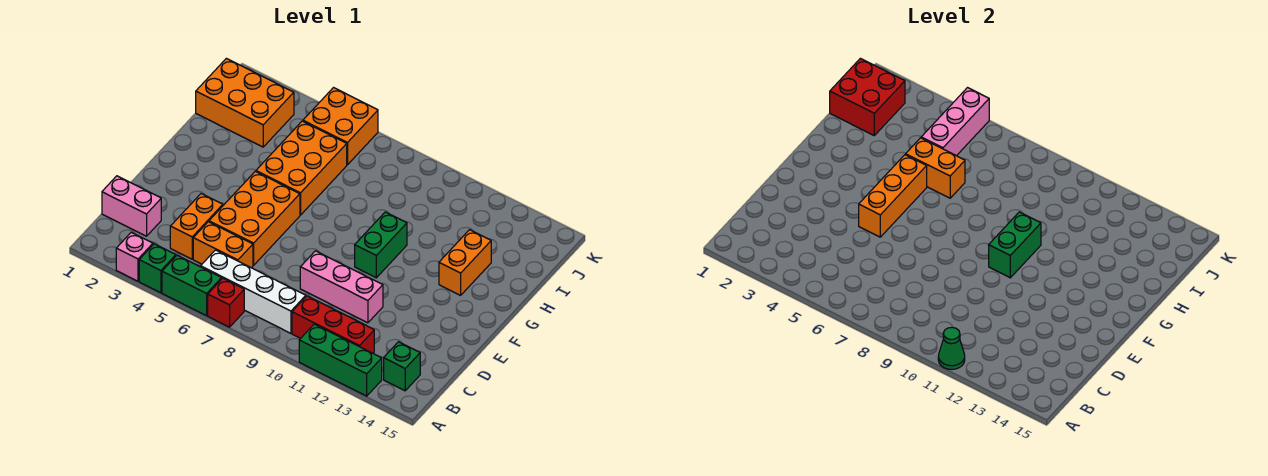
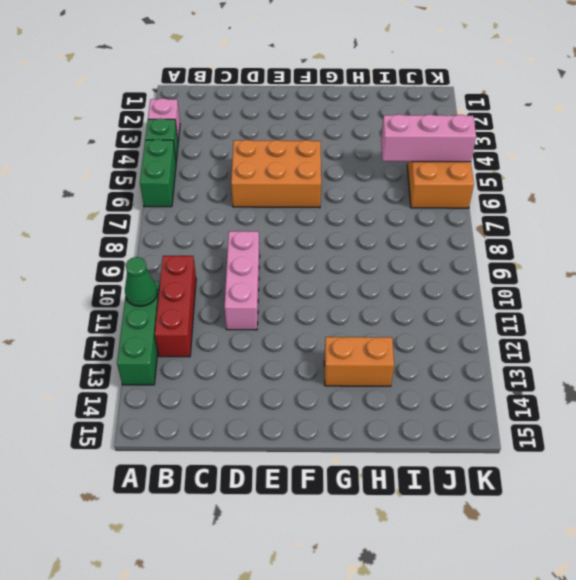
none -> red brick A7 level 1
none -> white brick B6:B9 level 1
none -> green brick B14 level 1

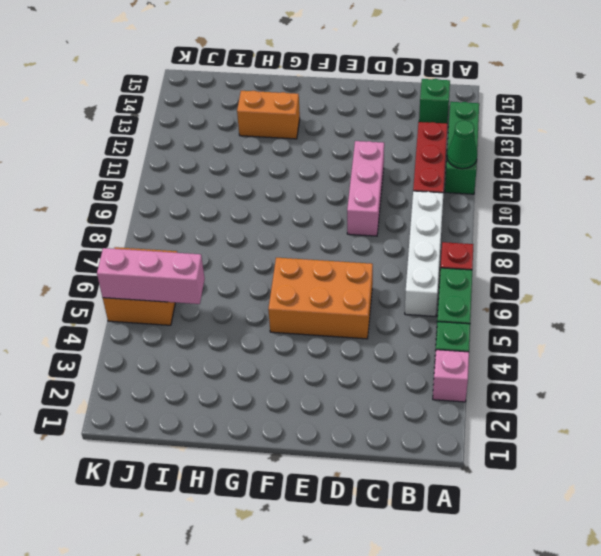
none -> pink brick C1:C2 level 1
none -> orange brick C4:D4 level 1
none -> orange brick C5:C6 level 1

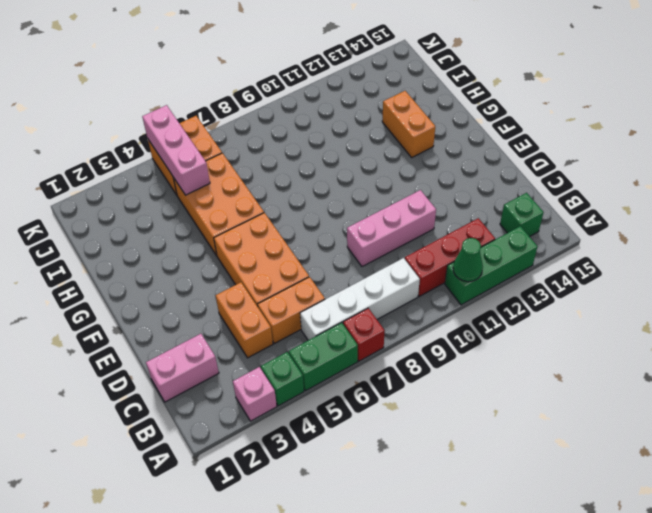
none -> green brick F10:G10 level 1
none -> orange brick I1:J3 level 1
none -> orange brick E5:G5 level 2

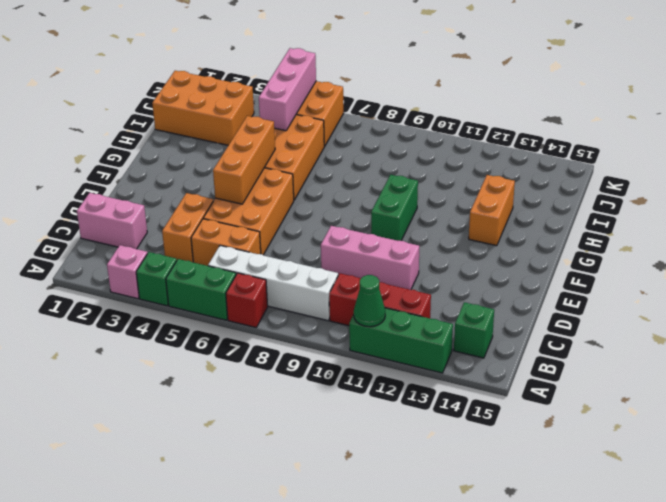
none -> green brick F10:G10 level 2
none -> orange brick H5:H6 level 2
none -> red brick I1:J2 level 2

